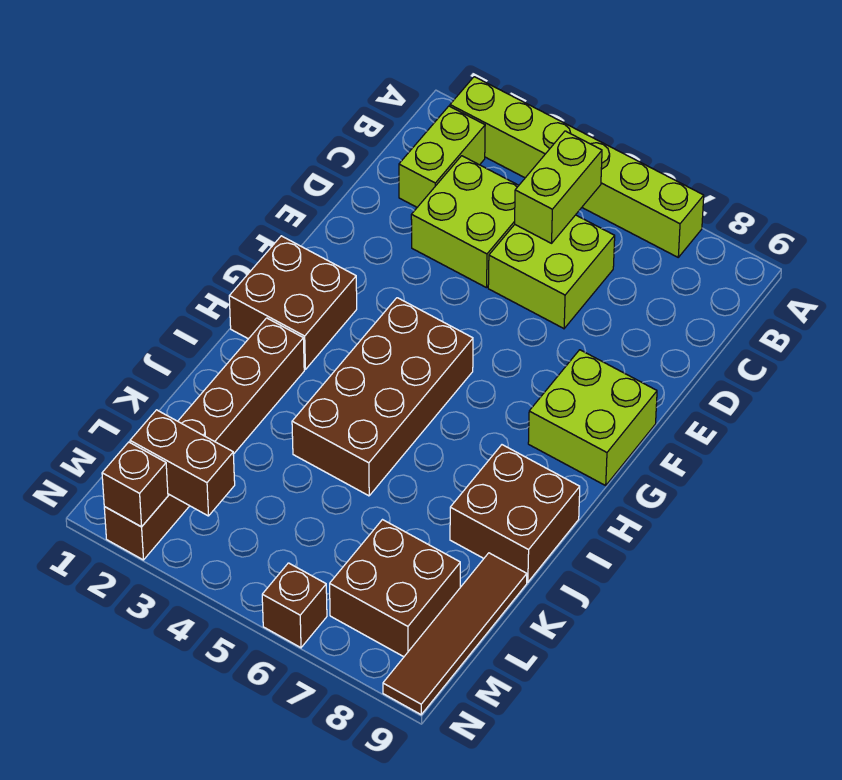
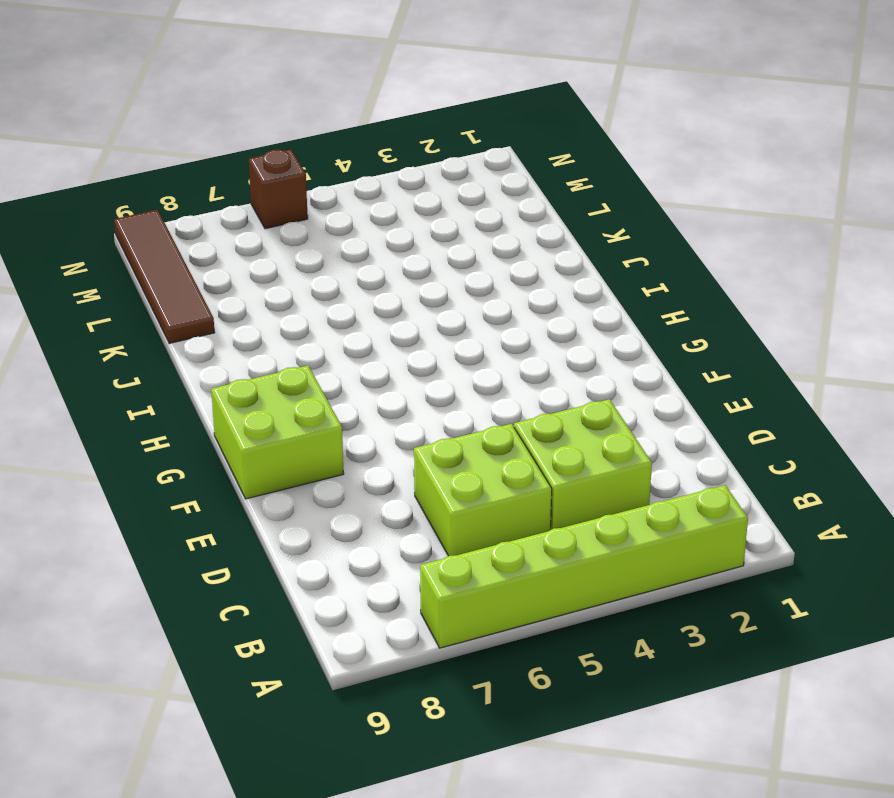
none -> lime brick B2:C2 level 1
none -> brown brick G1:H2 level 1
none -> brown brick G4:J5 level 1

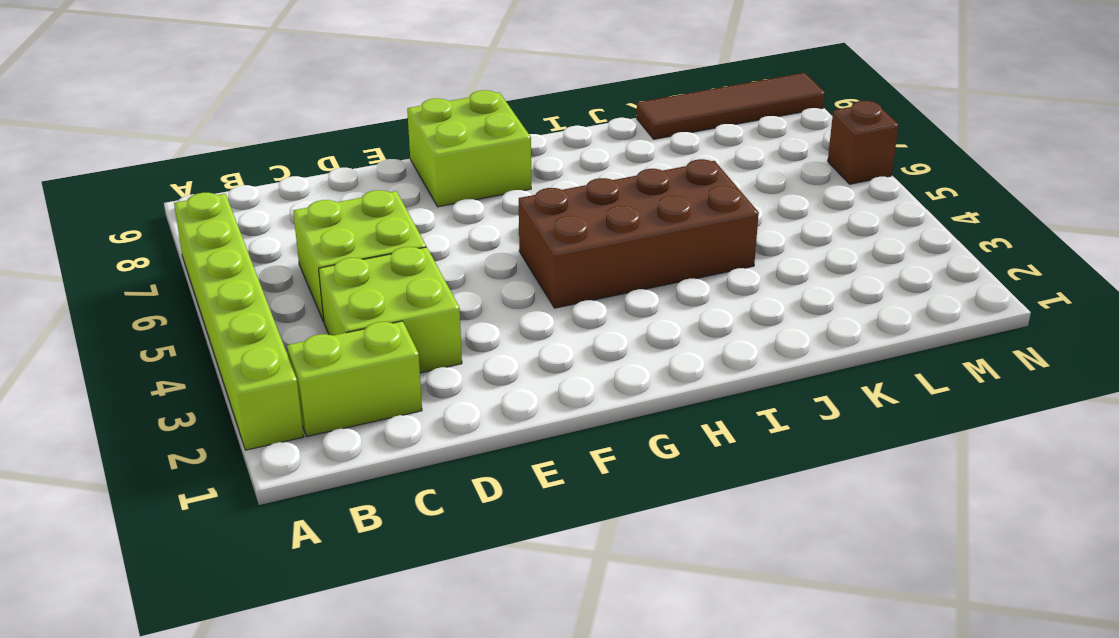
none -> brown brick G1:H2 level 1
none -> brown brick I2:N2 level 1
none -> brown brick I8:J9 level 1

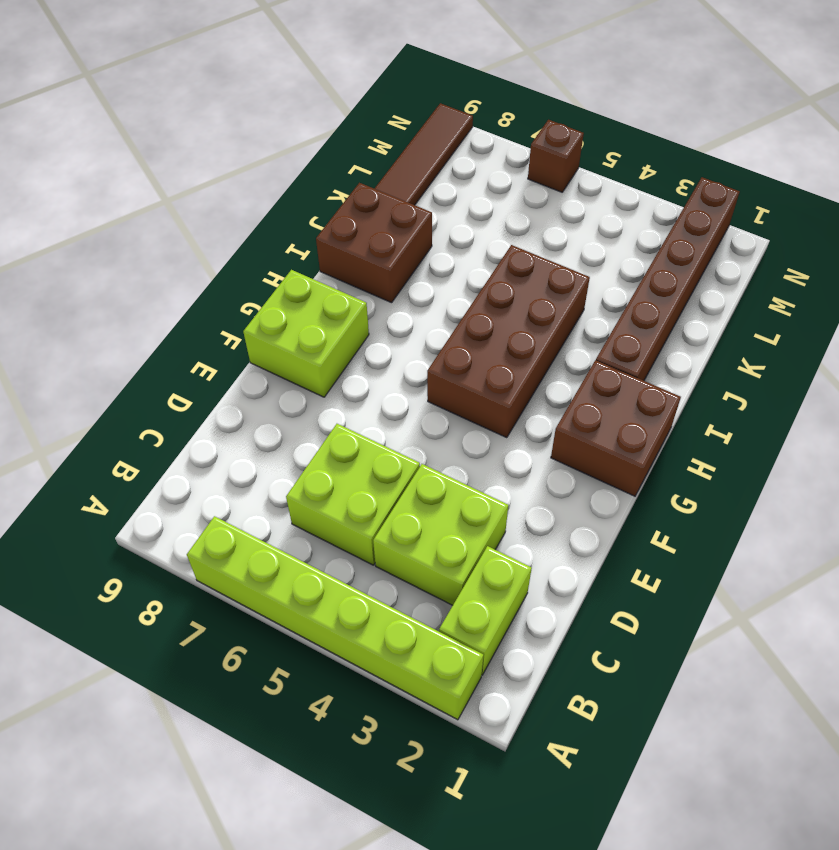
none -> brown brick L7:M8 level 1
none -> lime brick B5:C5 level 2
none -> brown brick M2:M3 level 2

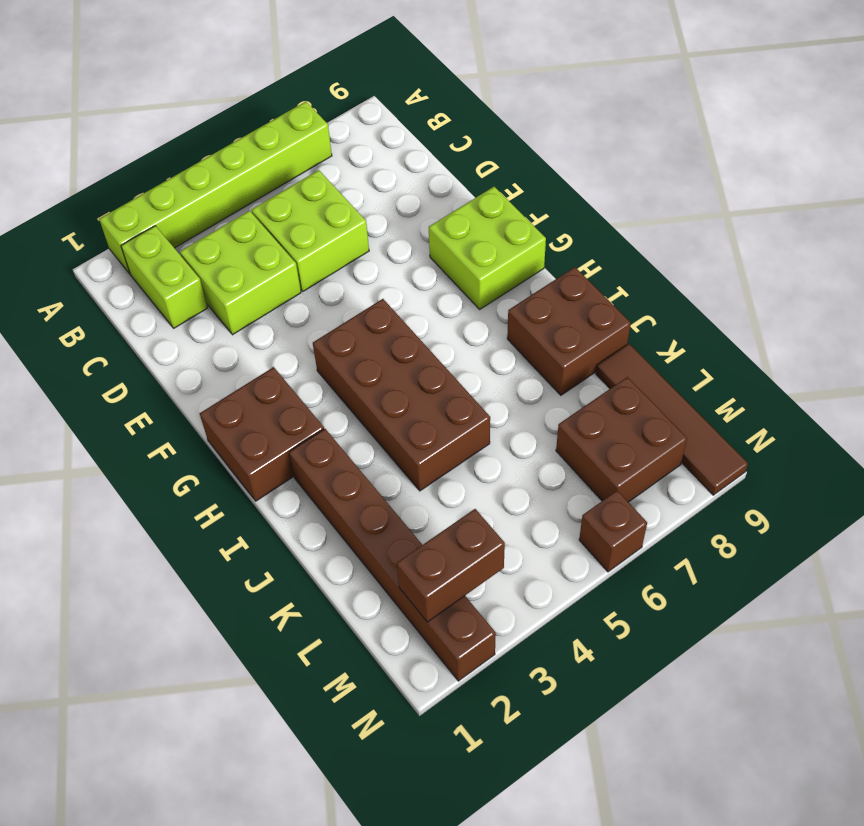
none -> lime brick B5:C5 level 2
none -> brown brick N2 level 2

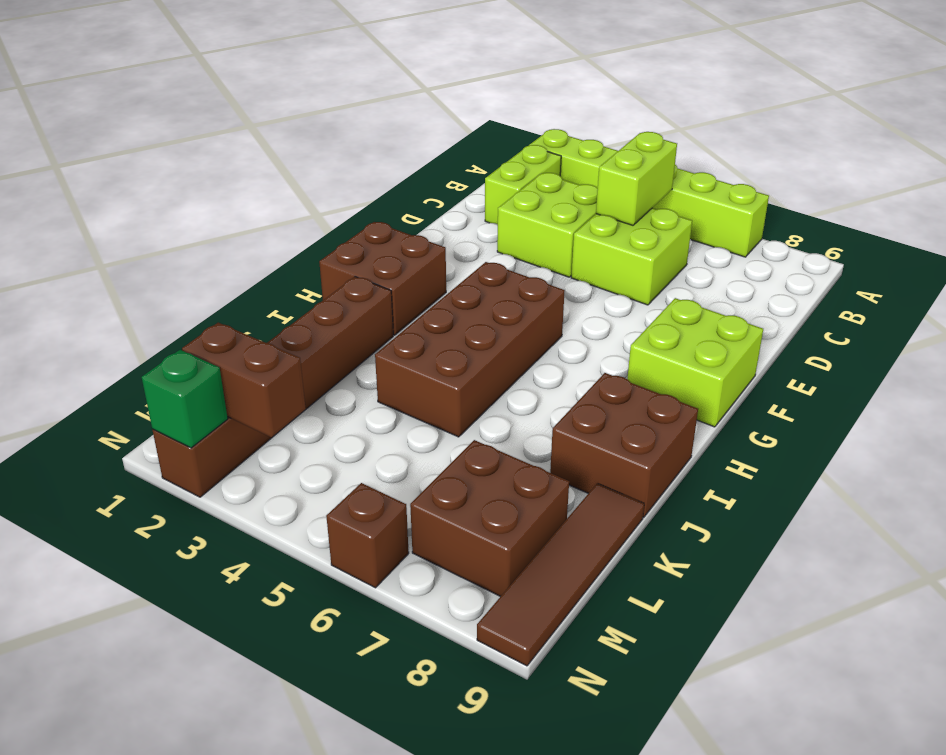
green brick N2 level 2 -> brown brick N2 level 2

